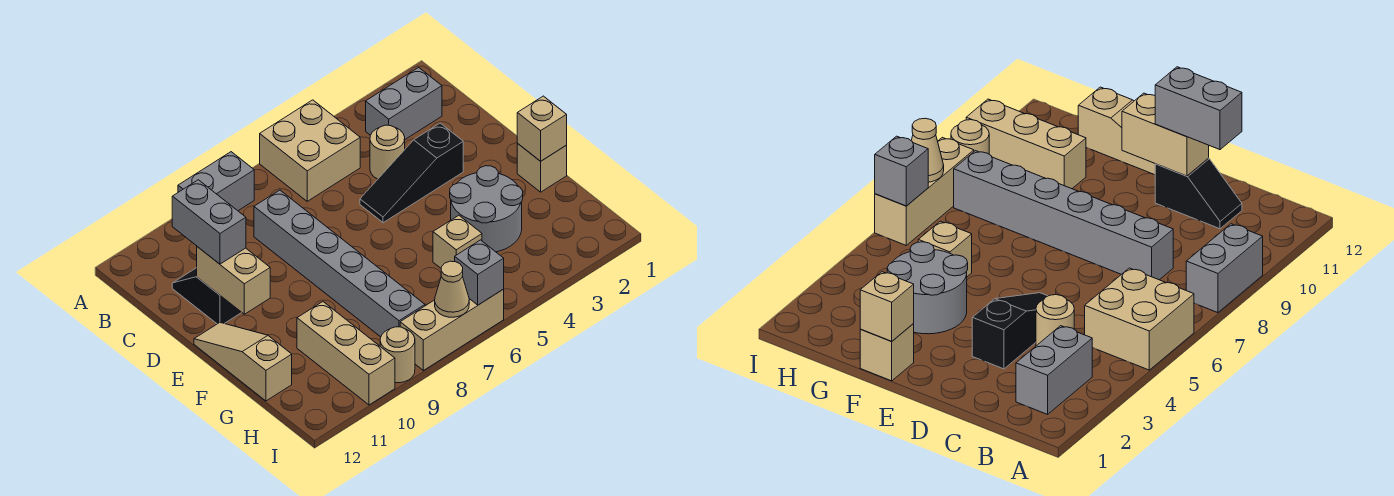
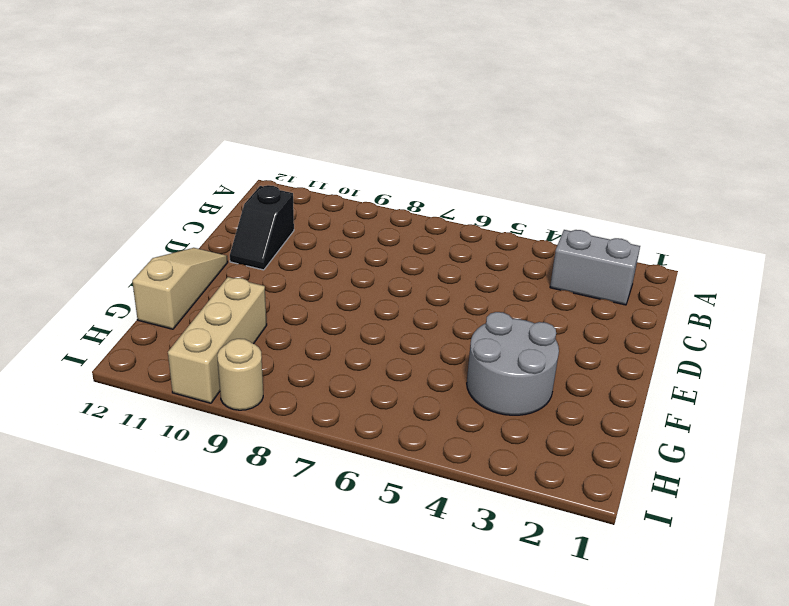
black slope C11:D11 level 1 top C -> black slope C11:D11 level 1 top D
none -> tan brick A5:B6 level 1
none -> grey brick A8:A9 level 1
none -> tan round brick C4 level 1

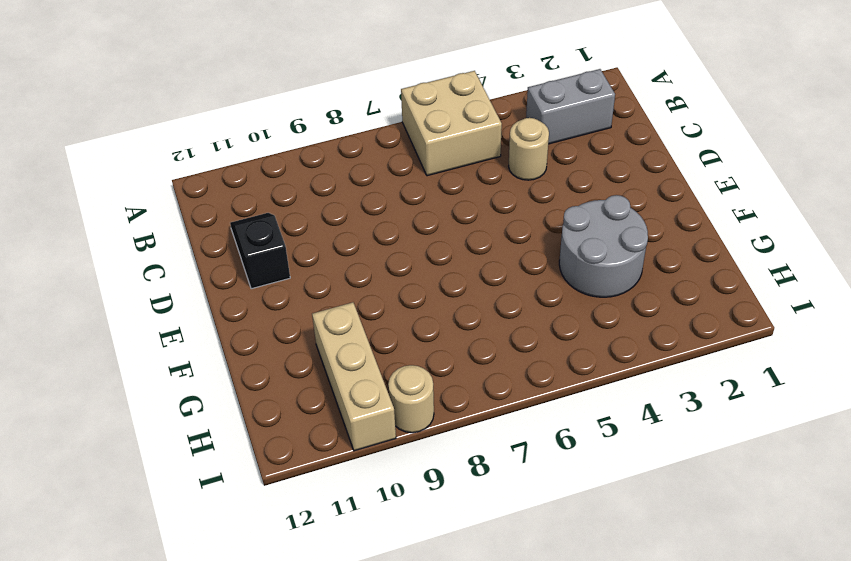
none -> grey brick A8:A9 level 1
none -> grey brick C8:H8 level 1
none -> black slope D3:D5 level 1 top 3

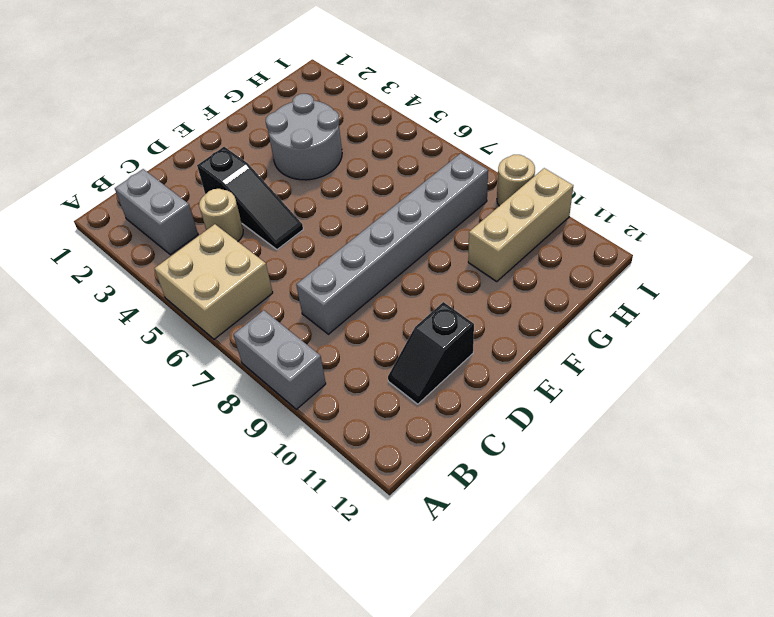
none -> tan slope E12:G12 level 1 top G
none -> tan brick F1 level 1
none -> tan brick G5 level 1

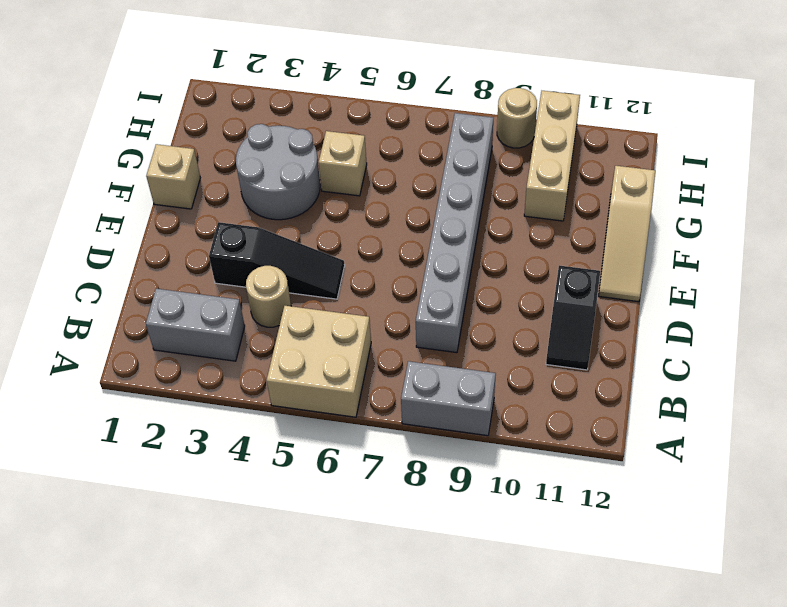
none -> tan brick I6:I8 level 1
none -> tan brick D11:E11 level 2
none -> tan brick F1 level 2

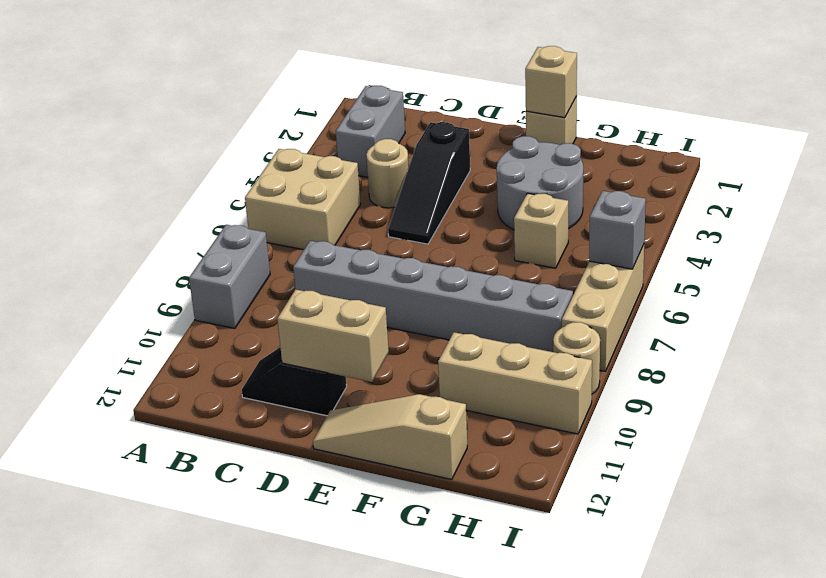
none -> tan cone I7 level 2
none -> grey brick C11:D11 level 3

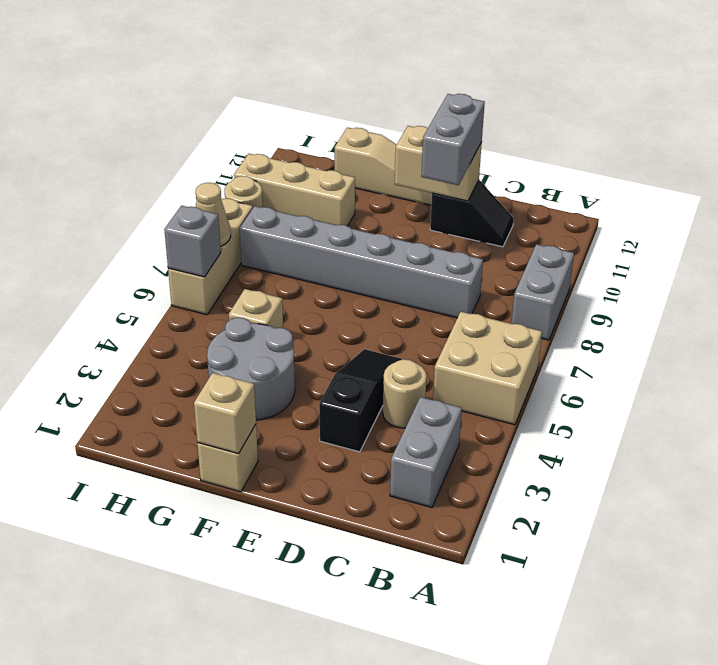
grey brick D10:D11 level 3 -> grey brick C11:D11 level 3

